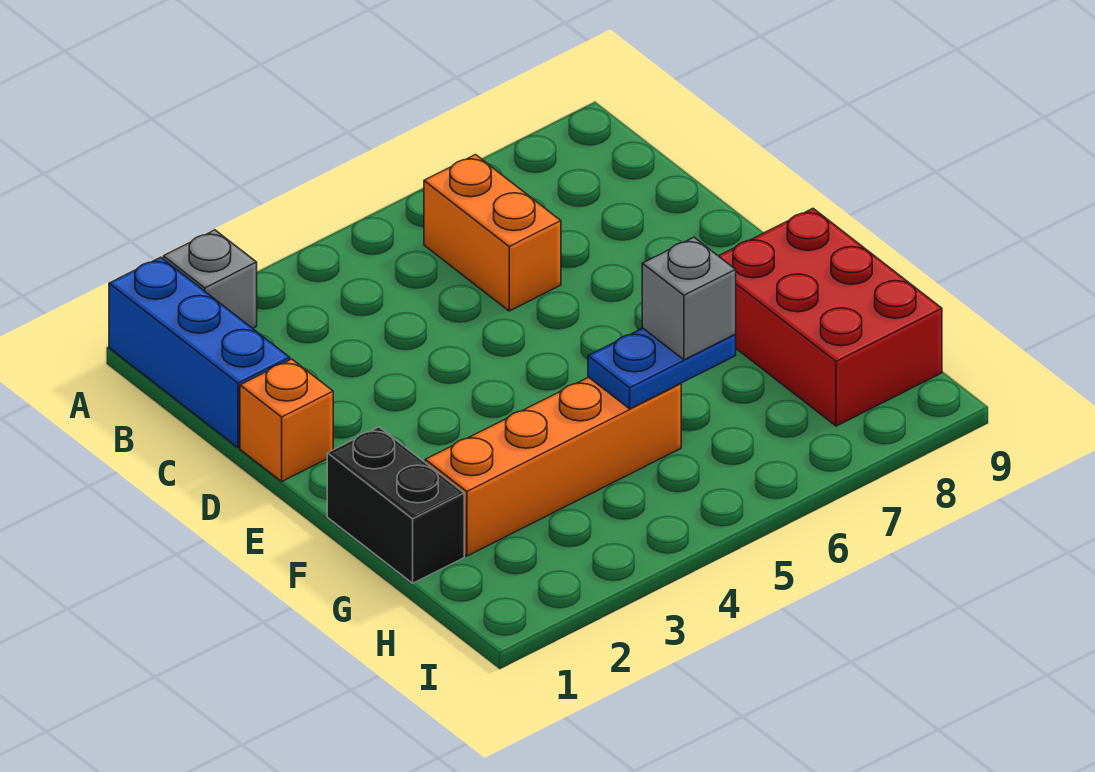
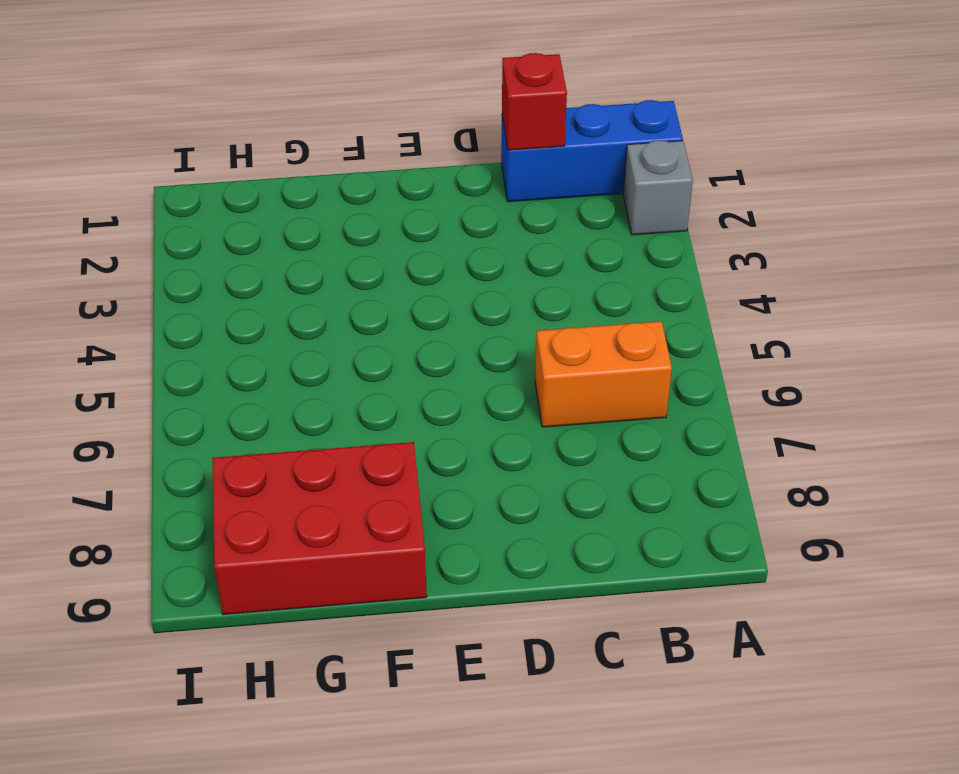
red brick C1 level 2 -> none
none -> orange brick D1 level 1
none -> black brick F1:G1 level 1

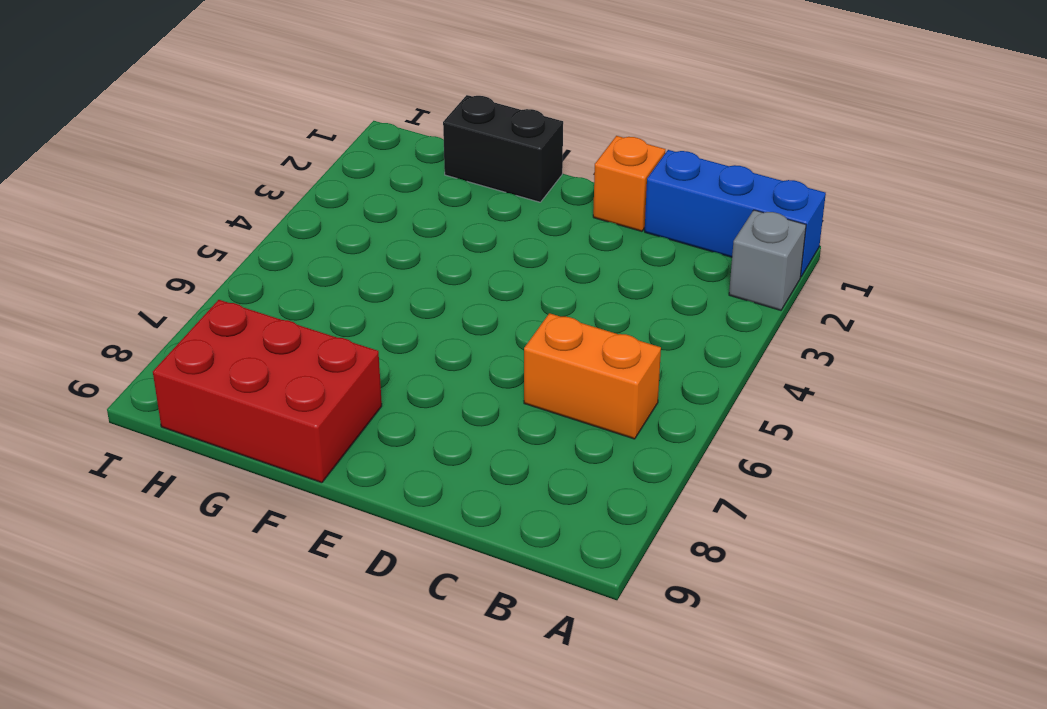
none -> orange brick G2:G5 level 1
none -> blue plate G5:G6 level 2

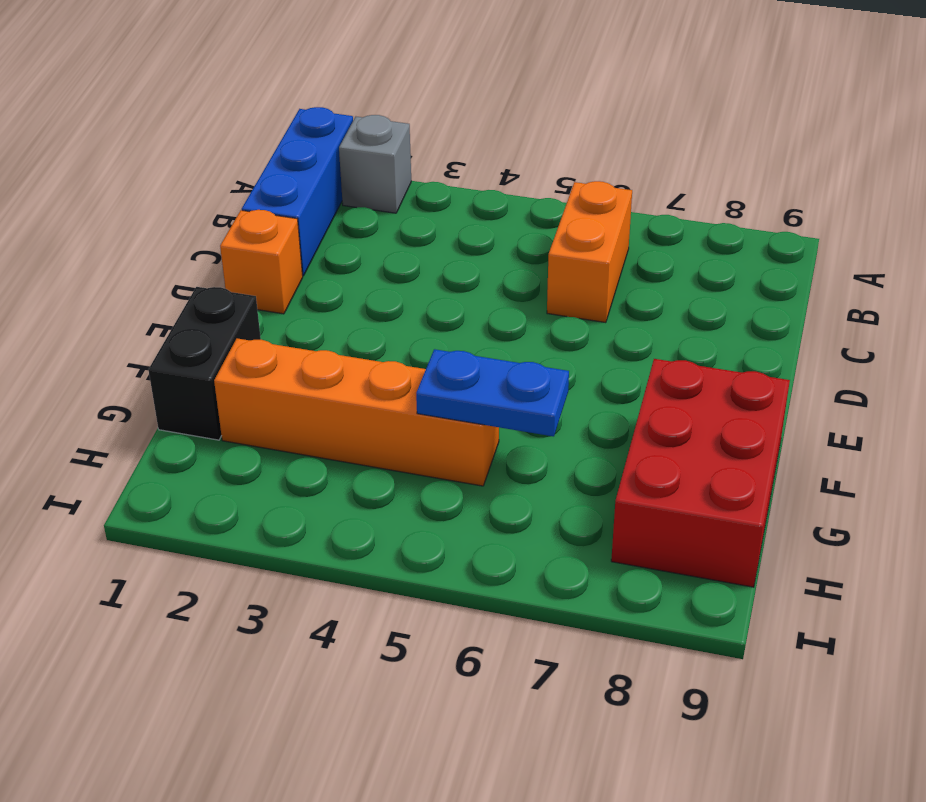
none -> grey brick G6 level 3

